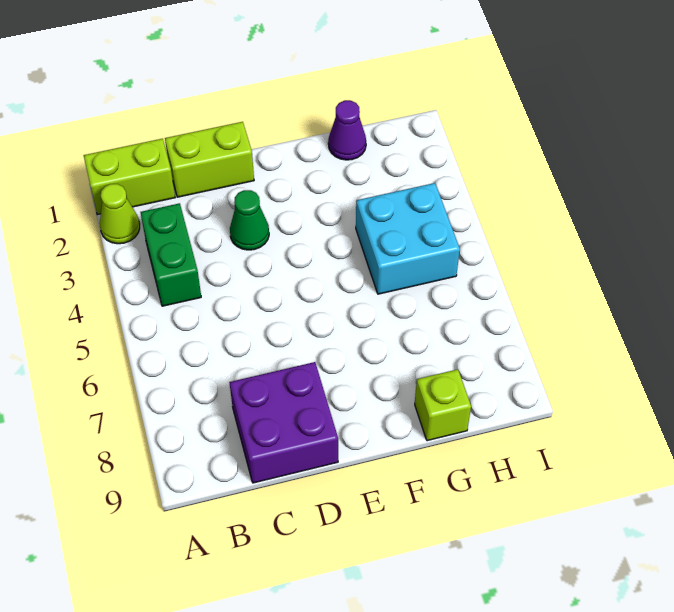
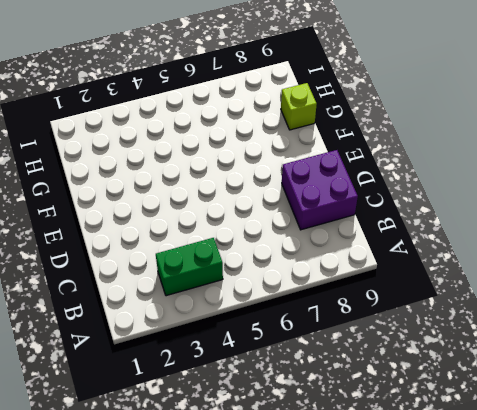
none -> lime brick A1:B1 level 1
none -> lime cone A2 level 1

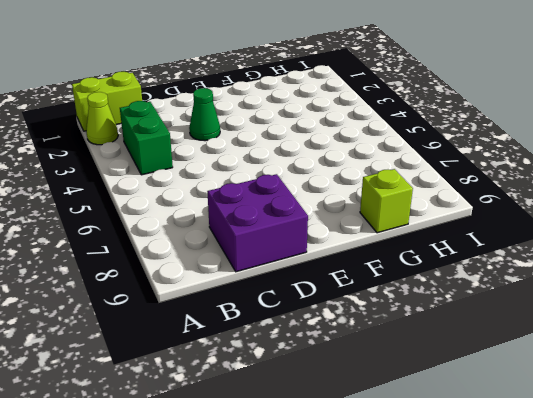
none -> lime brick C1:D1 level 1
none -> purple cone G1 level 1

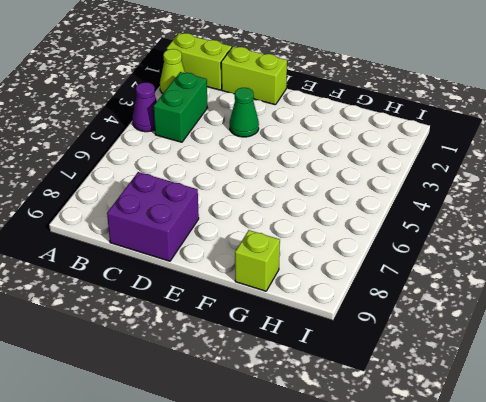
purple cone A4 level 1 -> purple cone G1 level 1
none -> cyan brick G4:H5 level 1

